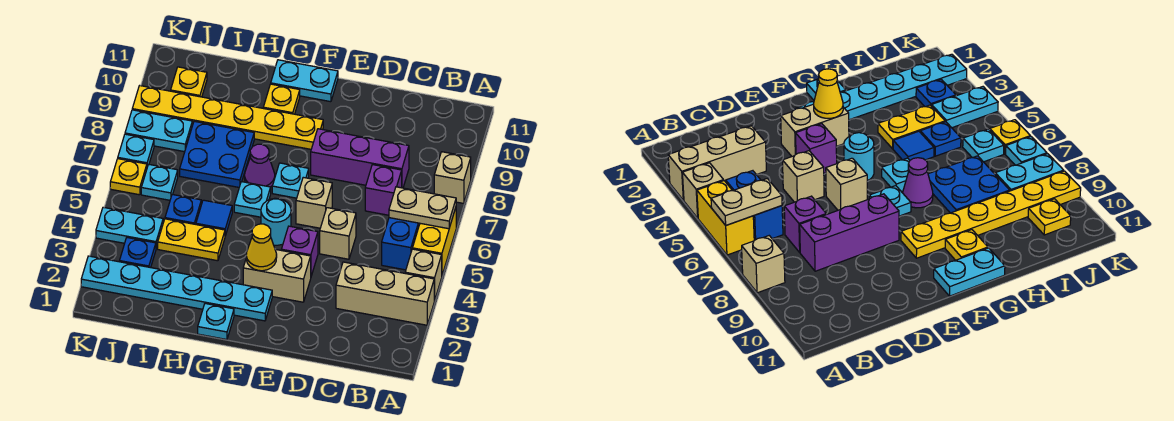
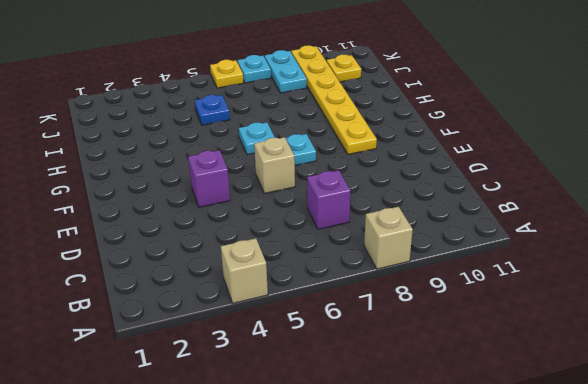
none -> tan brick A3:C3 level 1
none -> yellow brick A5:A6 level 1
none -> blue brick B5:B6 level 1
none -> purple brick C8:E8 level 1

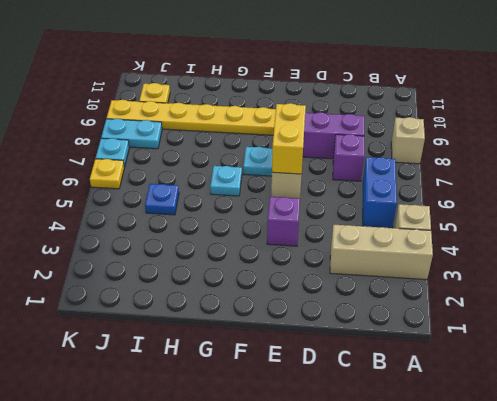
yellow brick E6:E7 level 2 -> yellow brick A5:A6 level 1
none -> tan brick D5 level 1
none -> tan brick E3:F3 level 1
none -> cyan plate F2:K2 level 1
none -> cyan round brick F5 level 1

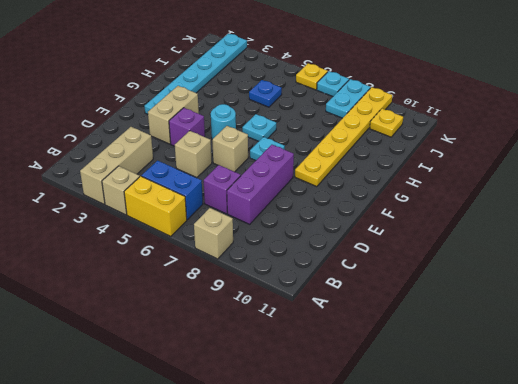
none -> cyan plate F11:G11 level 1
none -> cyan plate G1 level 1
none -> purple cone G7 level 1
none -> yellow plate G10 level 1

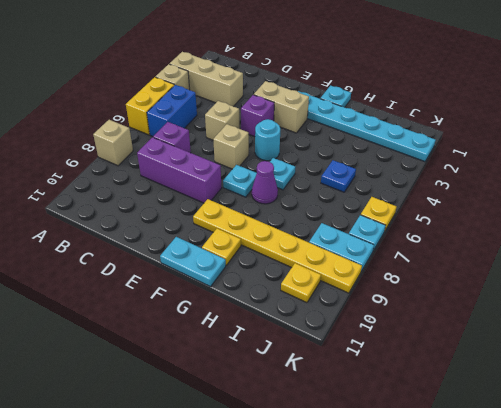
none -> yellow plate H4:I4 level 1
none -> blue tile H5 level 1
none -> blue plate H7:I8 level 1
none -> blue plate J3 level 1

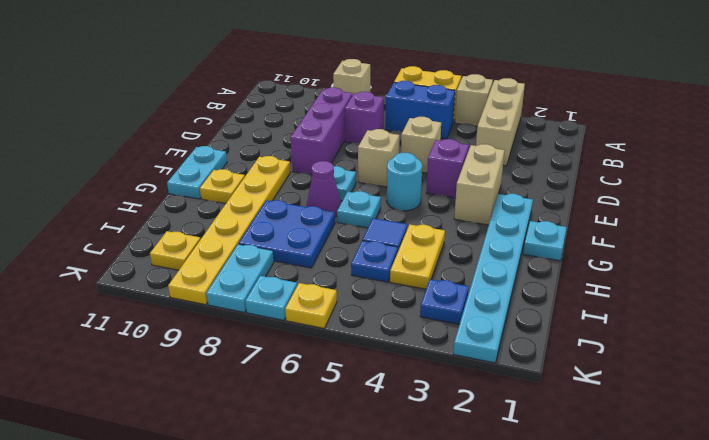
none -> cyan plate J4:K4 level 1
none -> cyan plate J6 level 1
none -> tan plate A6:B6 level 2
none -> yellow cone F3 level 2

